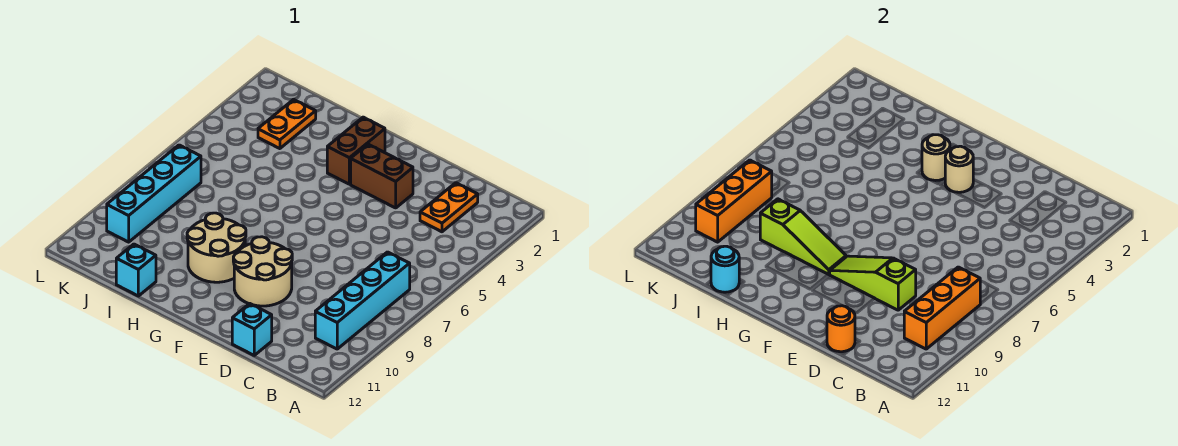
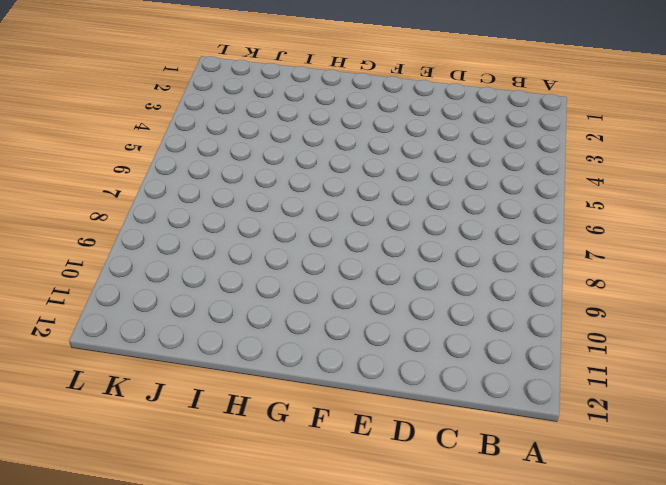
none -> cyan brick B7:B10 level 1
none -> orange plate C2:C3 level 1
none -> cyan brick D12 level 1

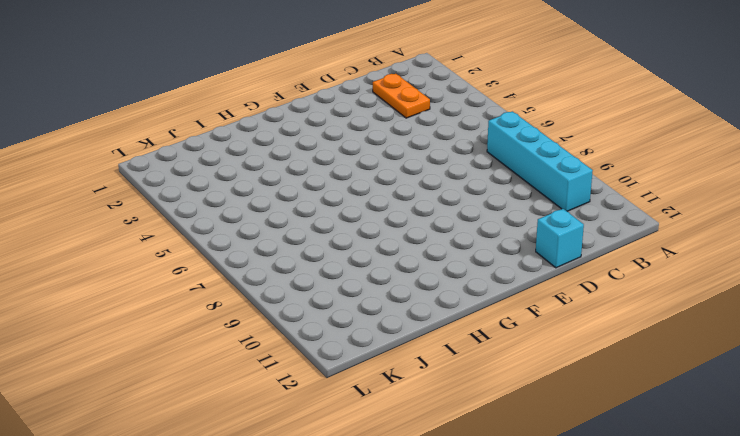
none -> brown brick E3:F3 level 1
none -> tan round brick E9:F10 level 1
none -> brown brick G2:G3 level 1

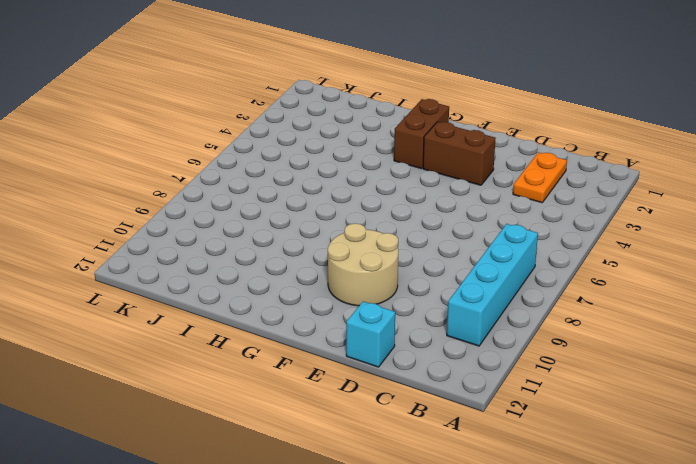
none -> tan round brick G9:H10 level 1
none -> cyan brick I12 level 1
none -> orange plate J2:J3 level 1

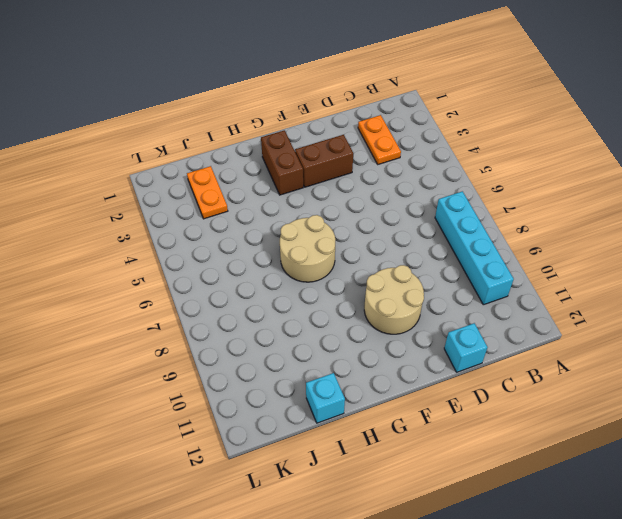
tan round brick G6:H7 level 1 -> tan round brick G9:H10 level 1
none -> cyan brick K7:K10 level 1
none -> orange brick B8:B10 level 2
none -> lime slope D9:F9 level 2 top D

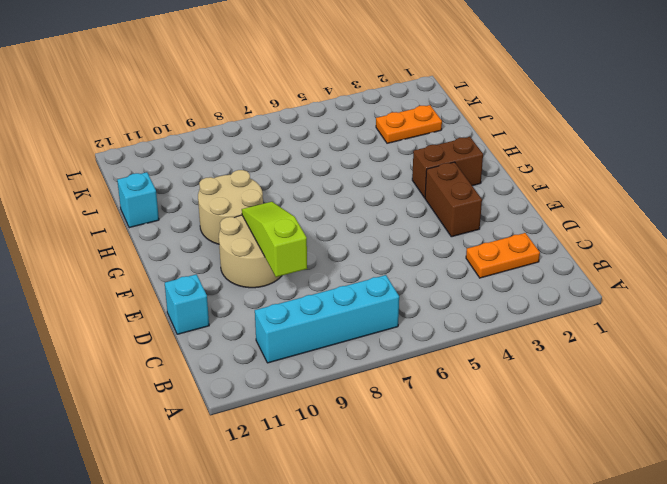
none -> cyan brick K7:K10 level 1
none -> orange brick B8:B10 level 2
none -> orange round brick D12 level 2

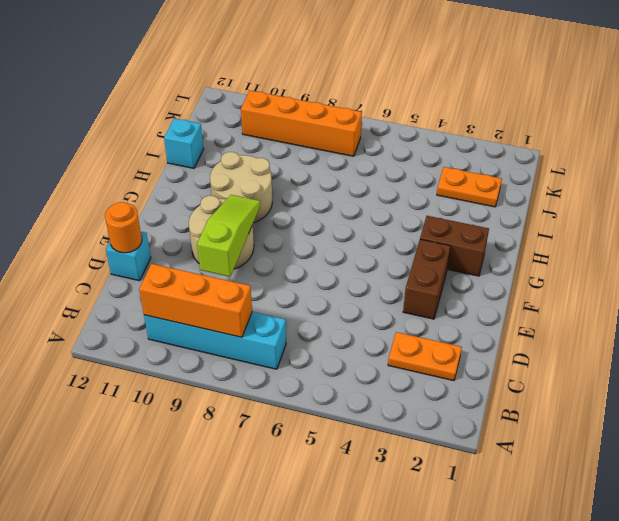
orange brick K7:K10 level 1 -> cyan brick K7:K10 level 1
none -> tan round brick F3 level 2
none -> tan round brick G3 level 2
none -> lime slope G9:I9 level 2 top I

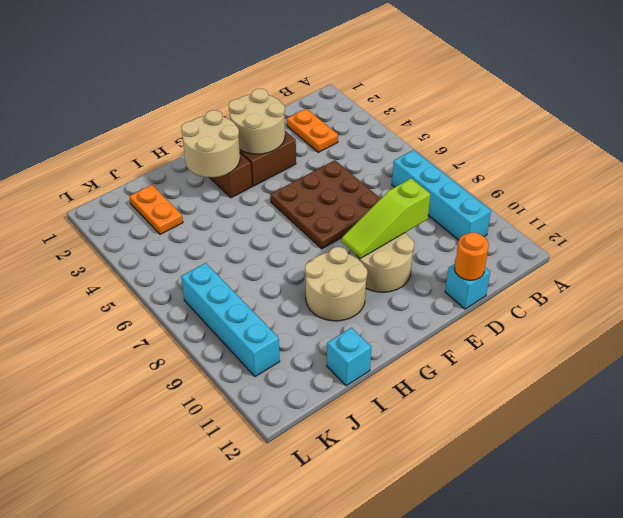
brown plate D5:F7 level 1 -> none
tan round brick E2:F3 level 2 -> tan round brick F3 level 2
tan round brick G2:H3 level 2 -> tan round brick G3 level 2
none -> orange brick B8:B10 level 2
none -> lime slope G9:I9 level 2 top I
none -> cyan round brick I12 level 2

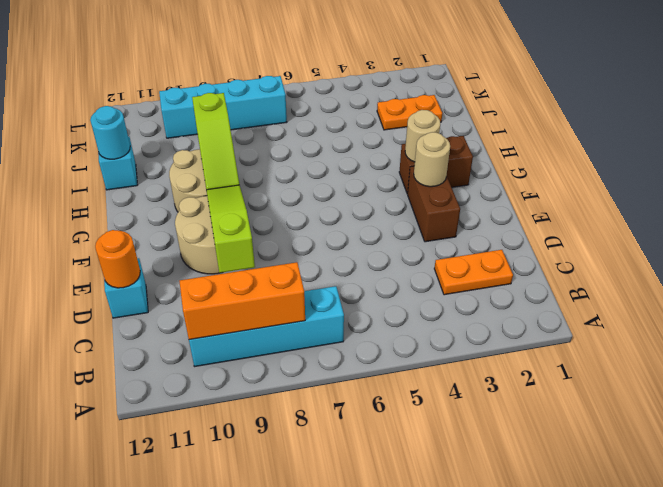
none -> orange brick K8:K10 level 2

